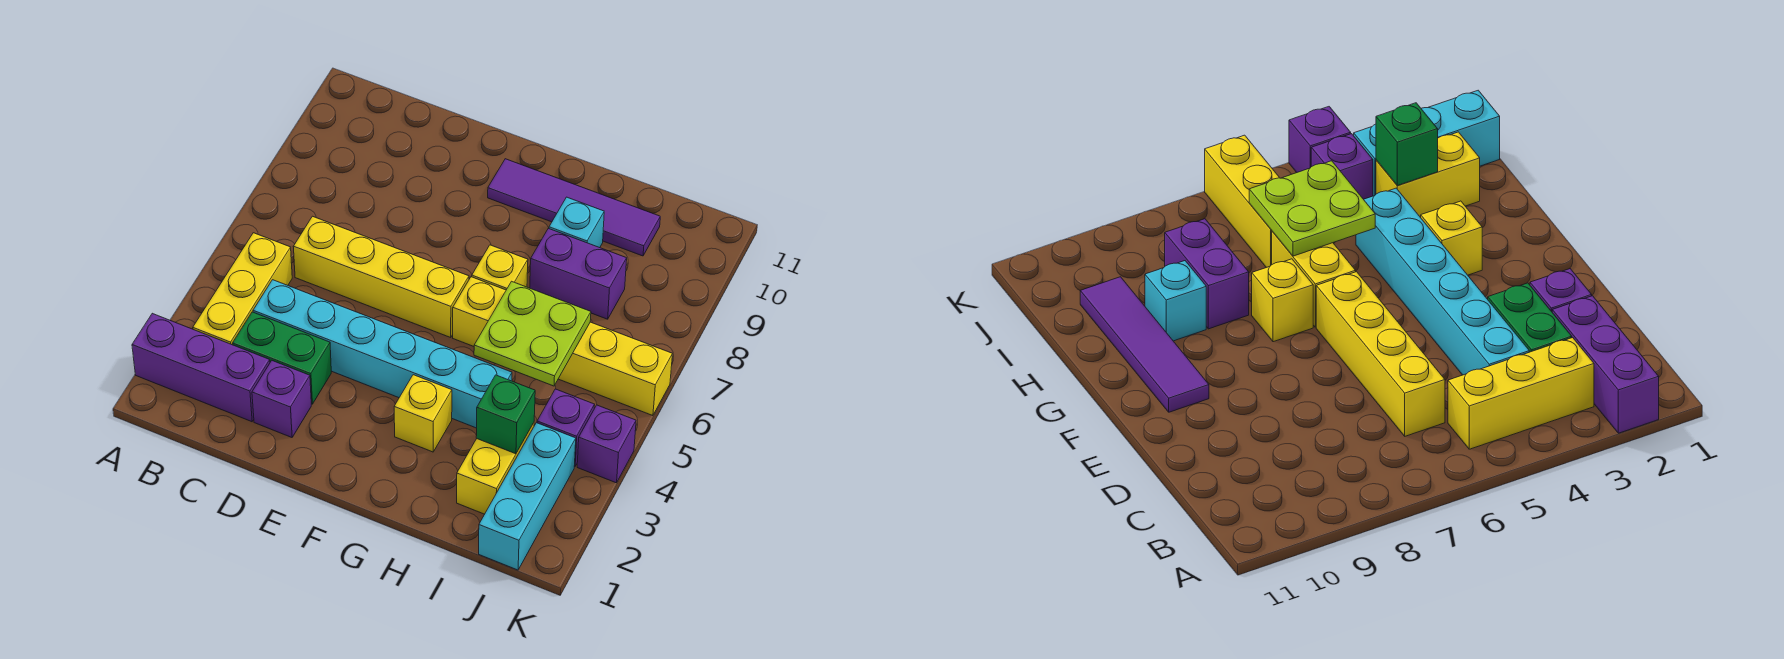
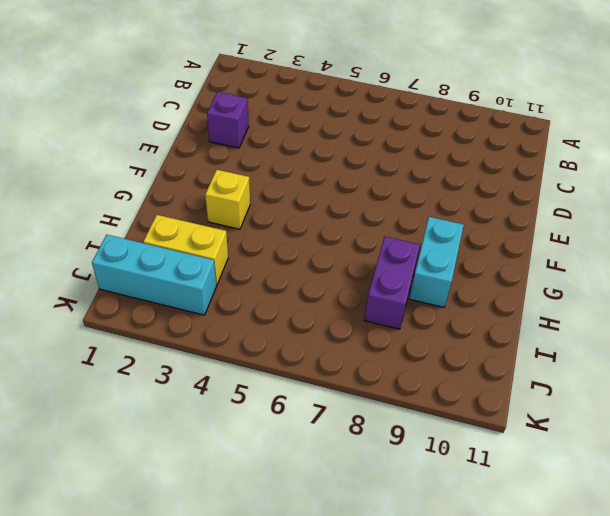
cyan brick G9:H9 level 1 -> cyan brick H9 level 1
none -> purple brick A2:C2 level 1
none -> yellow brick B3:B5 level 1
none -> green brick C3:D3 level 1

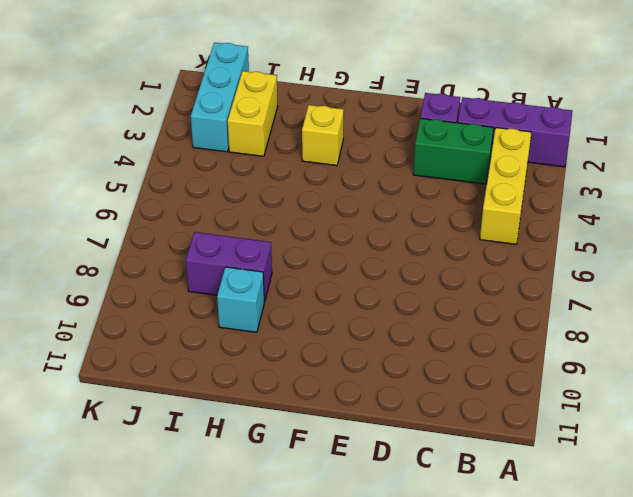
none -> cyan brick C4:H4 level 1
none -> yellow brick C6:F6 level 1
none -> purple tile F10:I10 level 1

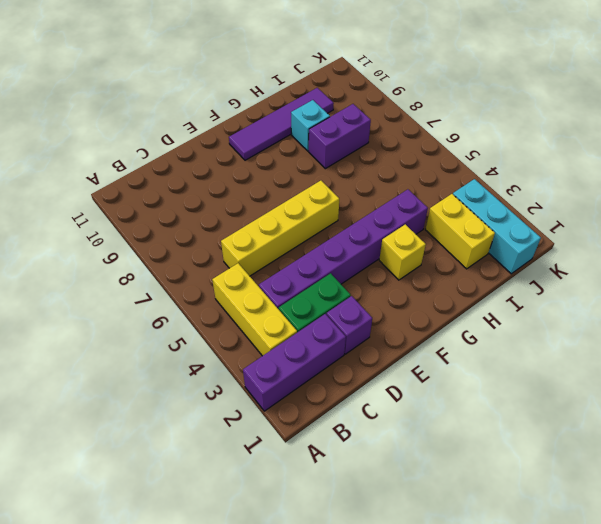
purple brick C4:H4 level 1 -> cyan brick C4:H4 level 1
none -> yellow brick G6:H6 level 1
none -> yellow brick G7 level 1
none -> yellow brick I6:K6 level 1

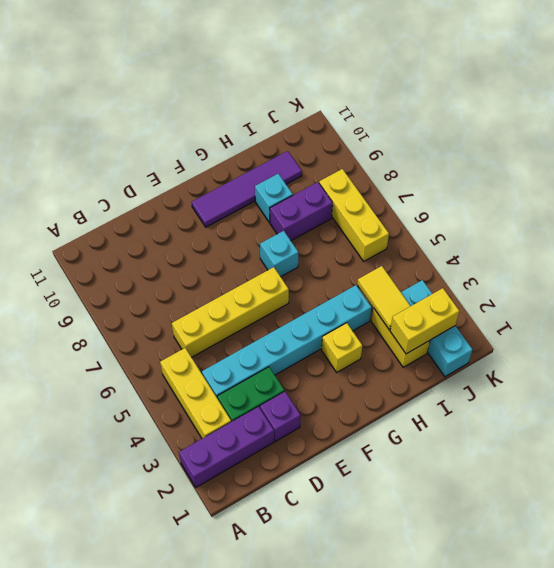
cyan brick G7 level 1 -> yellow brick G7 level 1
yellow brick I2:J2 level 2 -> yellow brick G6:H6 level 1
yellow tile I3:I4 level 2 -> green brick I3 level 2
yellow brick J6:J8 level 1 -> yellow brick I6:K6 level 1
none -> purple brick J4 level 1
none -> purple brick K4 level 1
none -> lime plate H5:I6 level 2

